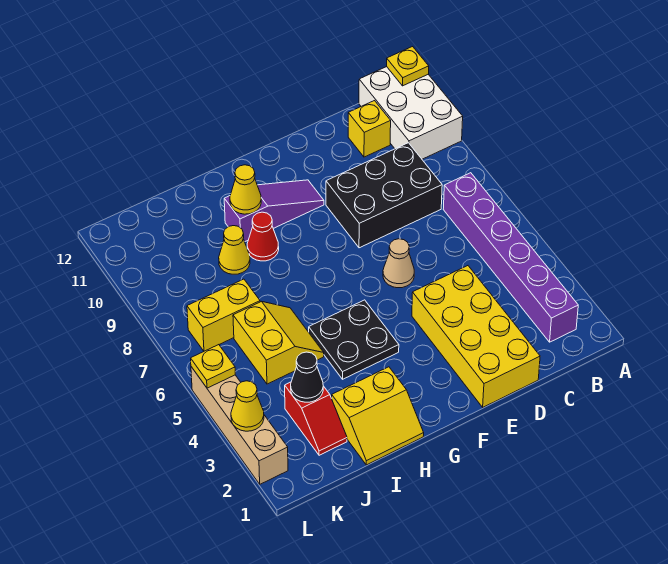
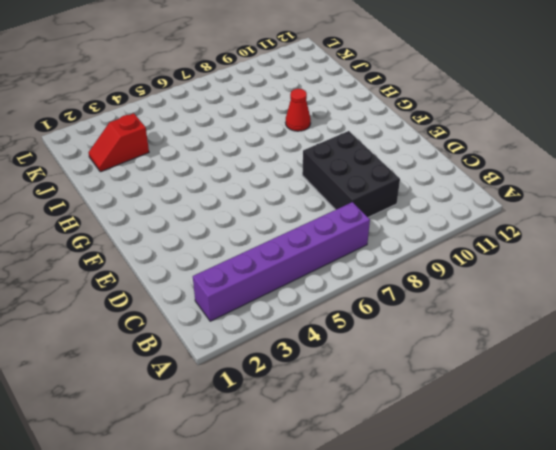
none -> white brick A10:B12 level 1
none -> yellow brick C11 level 1
none -> yellow brick D1:E4 level 1

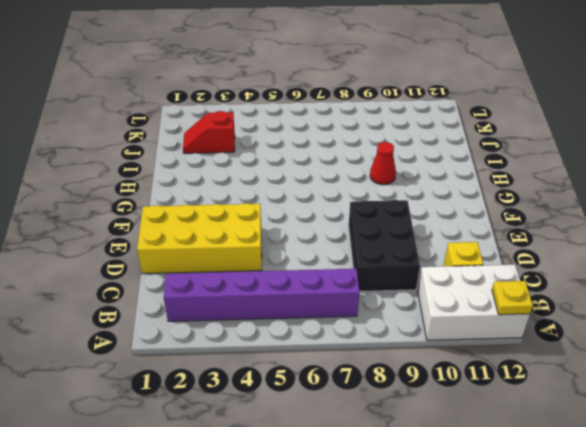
none -> tan cone E6 level 1
none -> purple slope F10:H10 level 1 top H
none -> black plate G4:H5 level 1

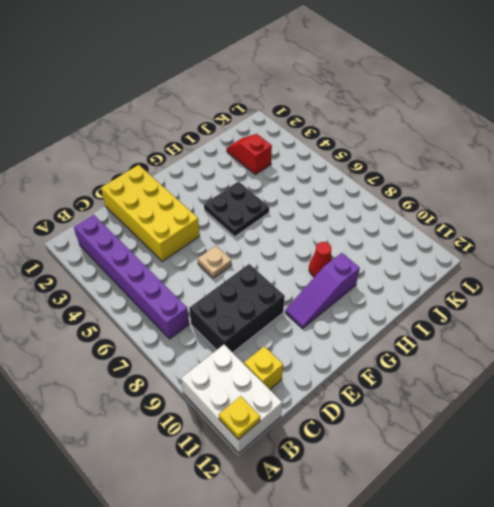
tan plate E6 level 1 -> tan cone E6 level 1
none -> yellow slope H1:I2 level 1 top 2
none -> yellow slope I5:J6 level 1 top J
none -> yellow cone I9 level 1

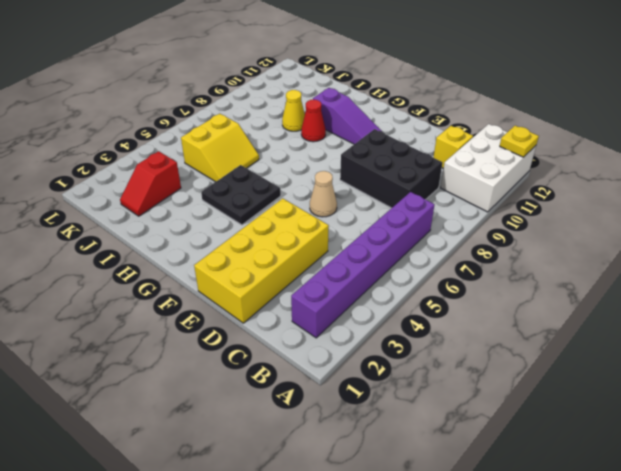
none -> yellow slope H1:I2 level 1 top 2
none -> yellow brick J7:K7 level 1
none -> tan brick L2:L5 level 1

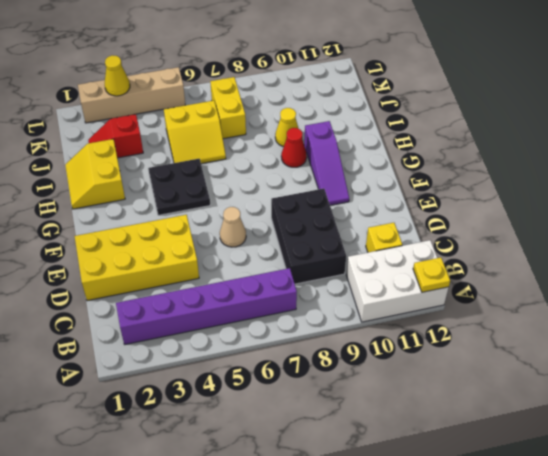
none -> yellow cone H10 level 2
none -> black cone J3 level 2
none -> yellow plate L5 level 2

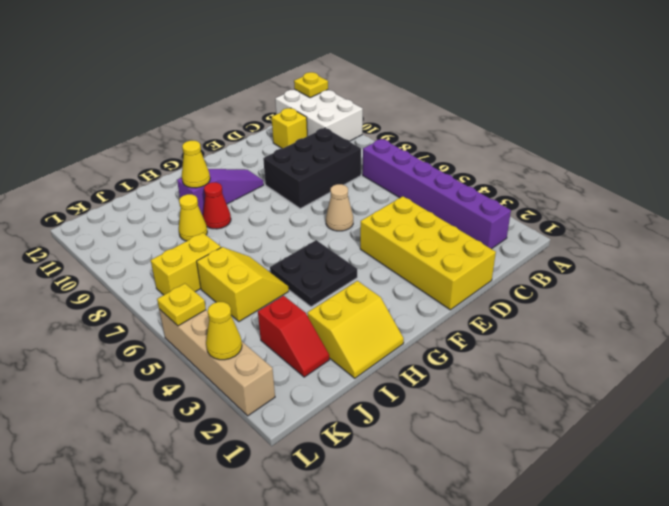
none -> black cone J3 level 2

